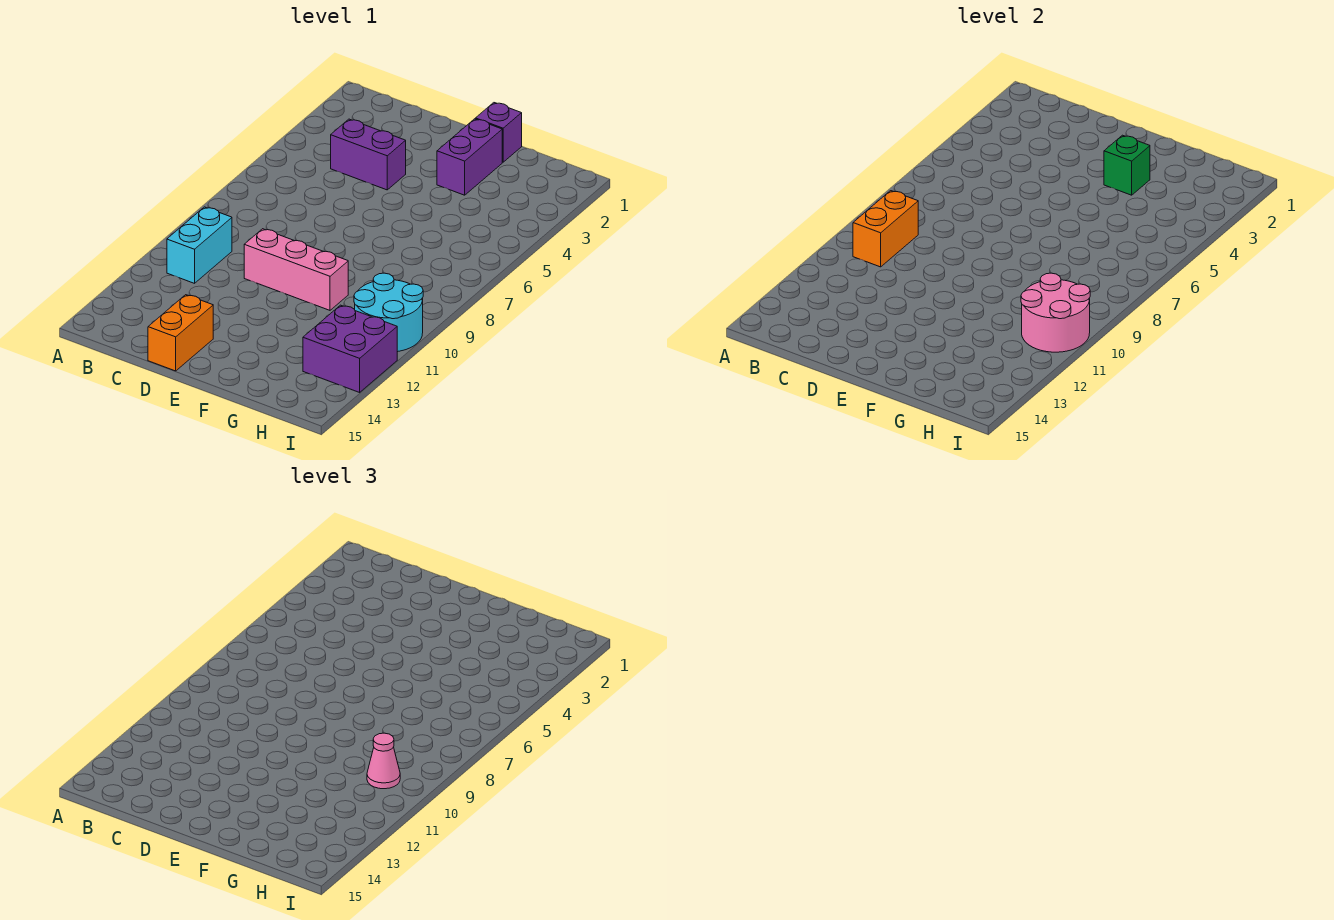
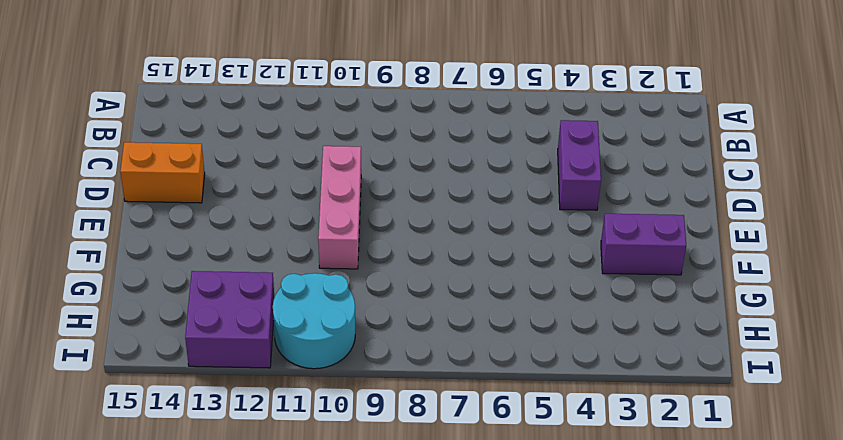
none -> cyan brick B10:B11 level 1
none -> purple brick F1 level 1
none -> orange brick B9:B10 level 2

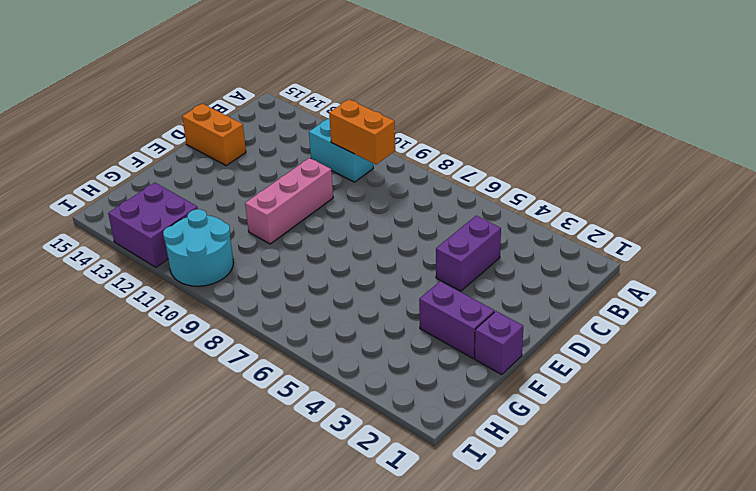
none -> green brick F3 level 2
none -> pink round brick H10:I11 level 2
none -> pink cone H10 level 3

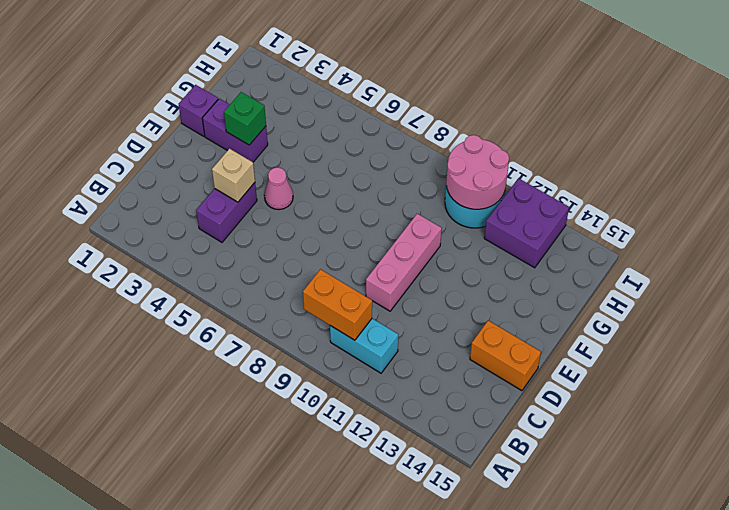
tan brick D4 level 2 -> none
pink cone E5 level 1 -> pink cone H10 level 3

